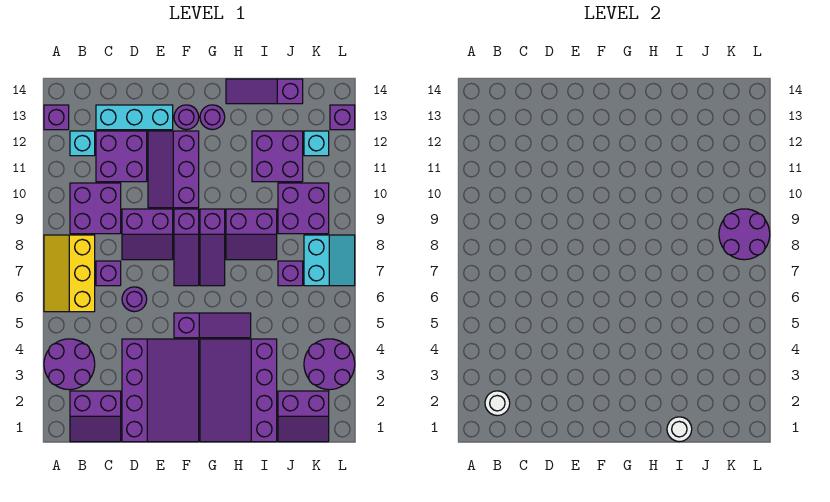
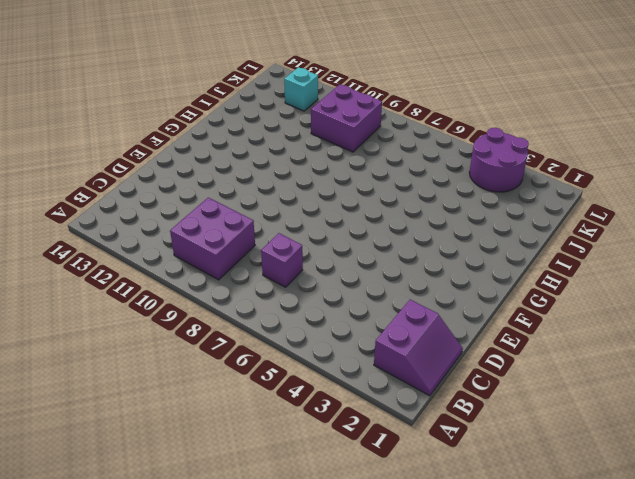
none -> purple round brick A3:B4 level 1
none -> yellow slope A6:B8 level 1 top B
none -> purple brick A13 level 1
none -> cyan brick B12 level 1

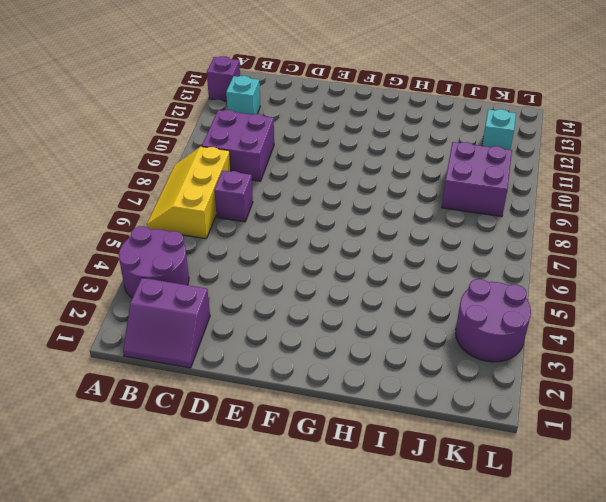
none -> purple brick C11:D12 level 1
none -> cyan brick C13:E13 level 1
none -> purple slope D1:F4 level 1 top D
none -> purple round brick D6 level 1

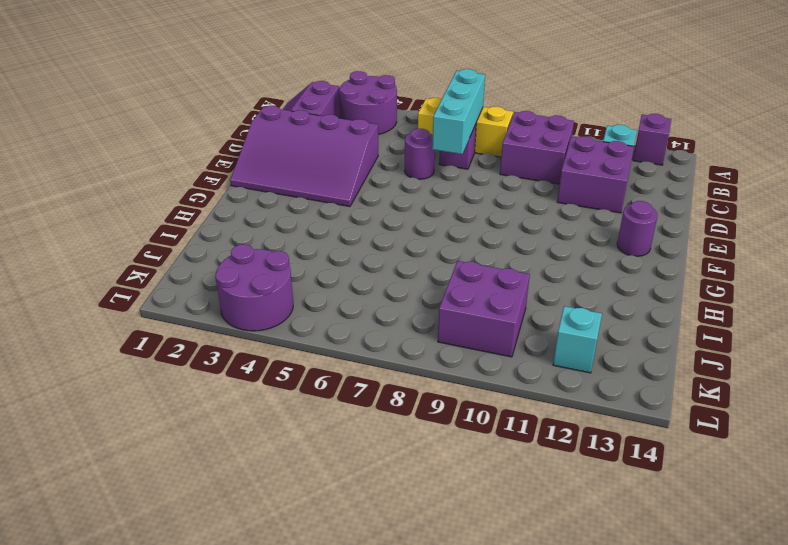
cyan brick B7:D7 level 2 -> cyan brick C13:E13 level 1
none -> purple slope D8:E9 level 1 top 9
none -> purple slope E10:F12 level 1 top F
none -> purple slope F5:H5 level 1 top F
none -> purple slope F7:F9 level 1 top 9

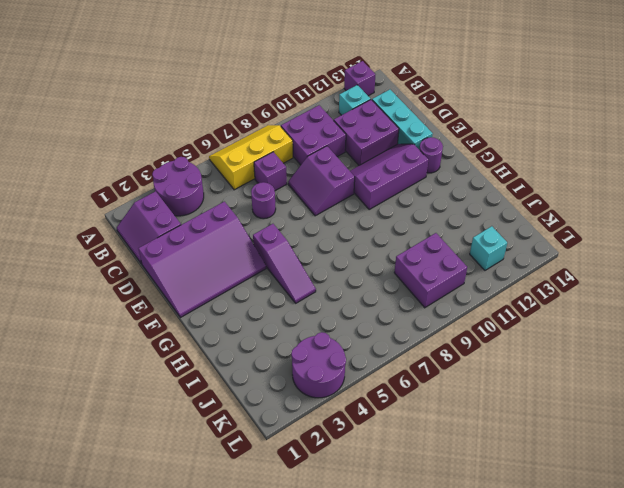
none -> purple slope F7:F9 level 1 top 9
none -> purple slope G1:I4 level 1 top I
none -> purple slope G7:G9 level 1 top 9
none -> purple round brick G13 level 1

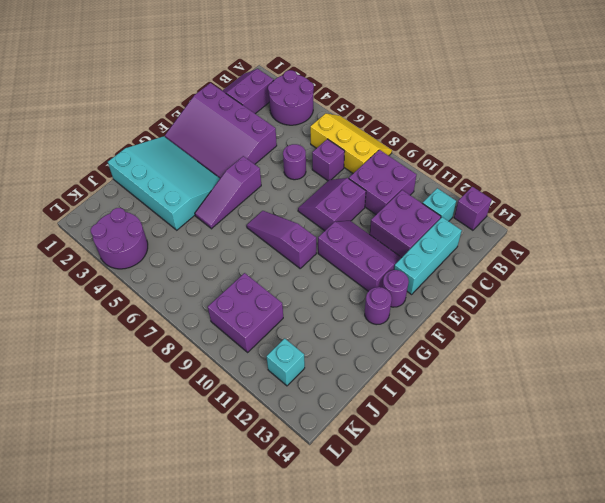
cyan slope G1:I4 level 1 top I -> purple slope G1:I4 level 1 top I
none -> purple slope F7:F9 level 1 top 9
none -> purple slope H8:I9 level 1 top 9
none -> purple slope H14:J14 level 1 top J
none -> purple brick I11:J12 level 1

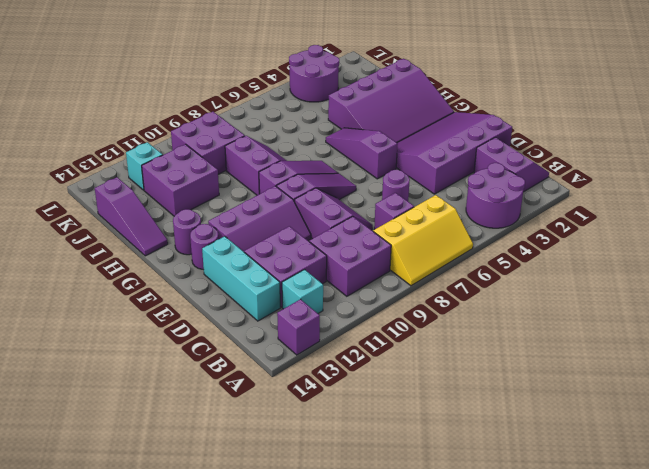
none -> purple slope J1:K2 level 1 top 2
none -> purple brick J7 level 1
none -> cyan slope K7:L8 level 1 top K
none -> purple brick L13 level 1

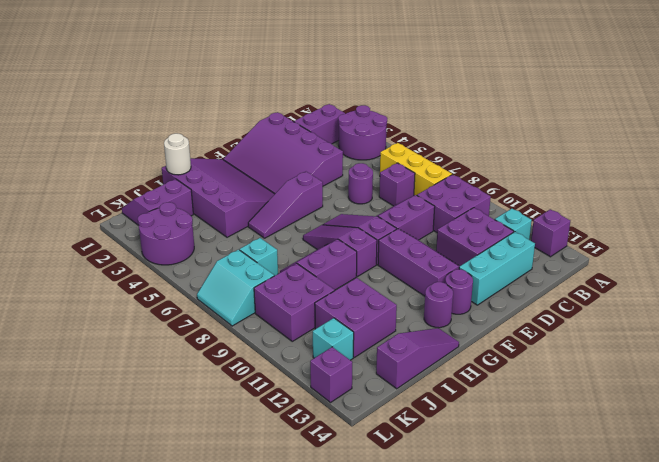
cyan brick J7 level 1 -> purple brick J7 level 1
none -> white round brick B2 level 2
none -> purple round brick K8:L9 level 2

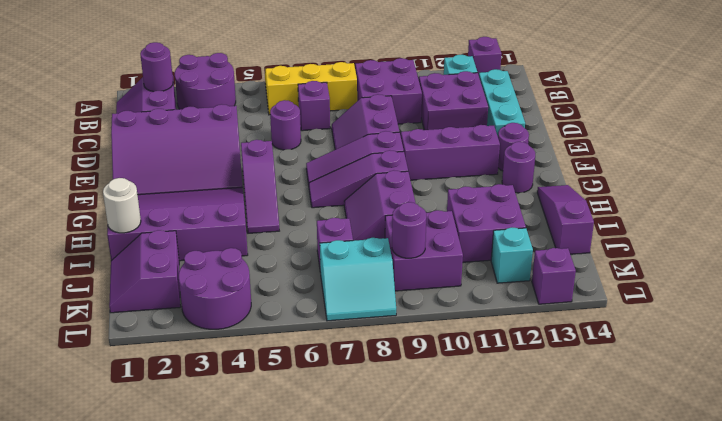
purple round brick B2 level 2 -> white round brick B2 level 2
purple round brick K9 level 2 -> purple round brick K8:L9 level 2

